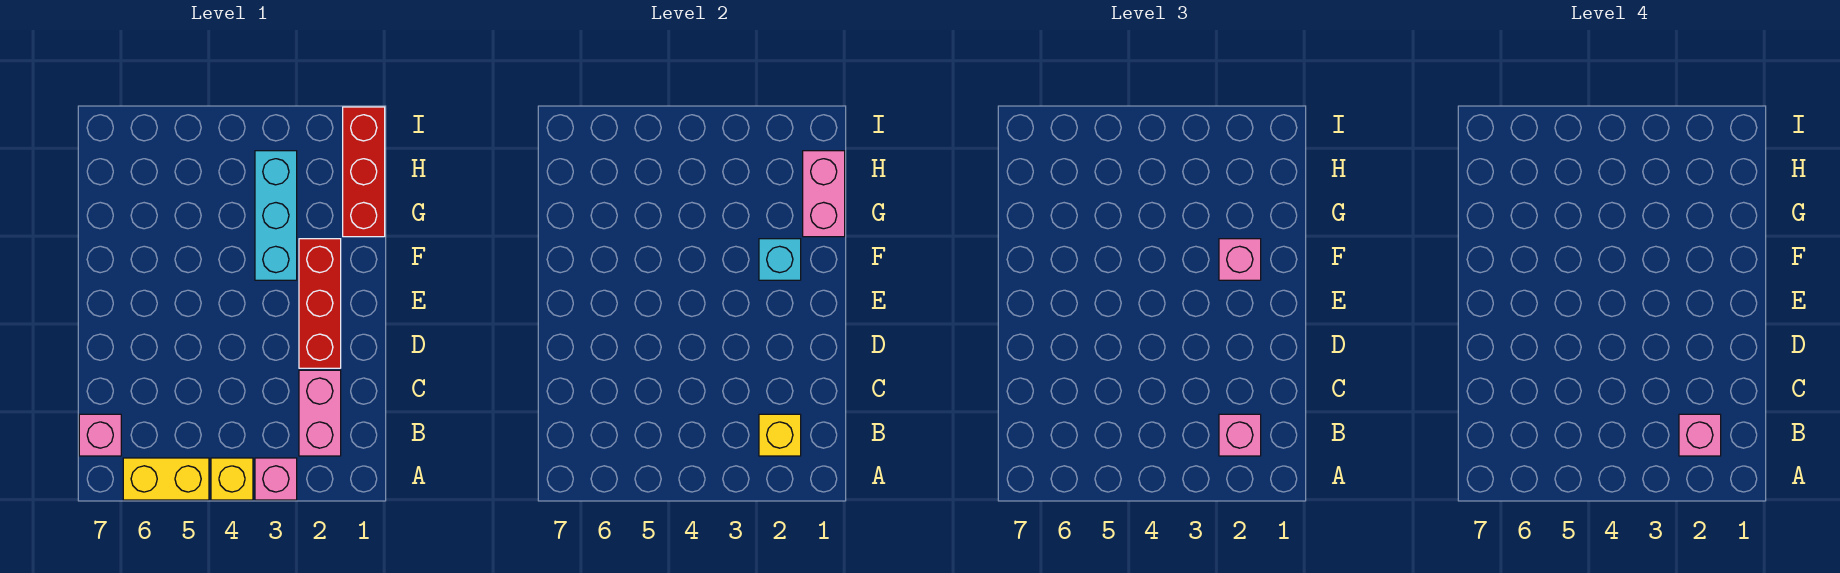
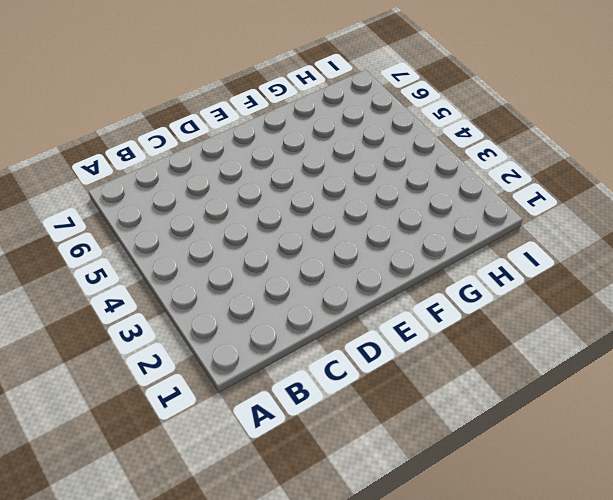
none -> pink brick A3 level 1
none -> yellow brick A4 level 1
none -> yellow brick A5:A6 level 1

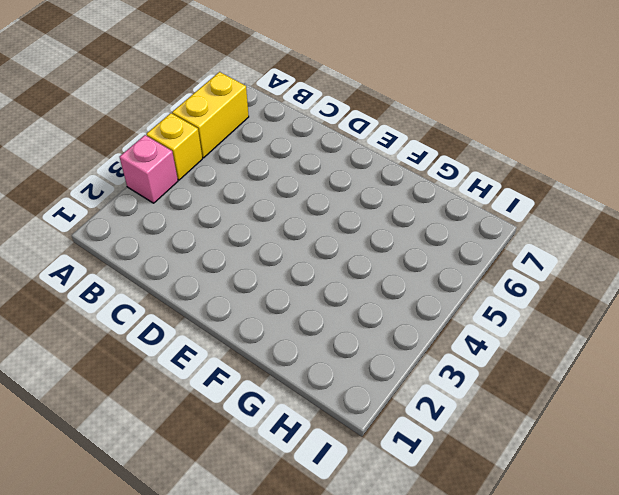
none -> pink brick B2:C2 level 1
none -> pink brick B7 level 1
none -> red brick D2:F2 level 1

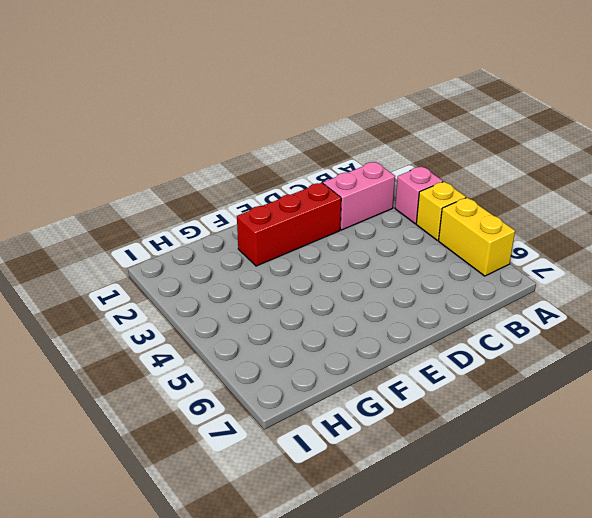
none -> pink brick B7 level 1
none -> cyan brick F3:H3 level 1
none -> red brick G1:I1 level 1

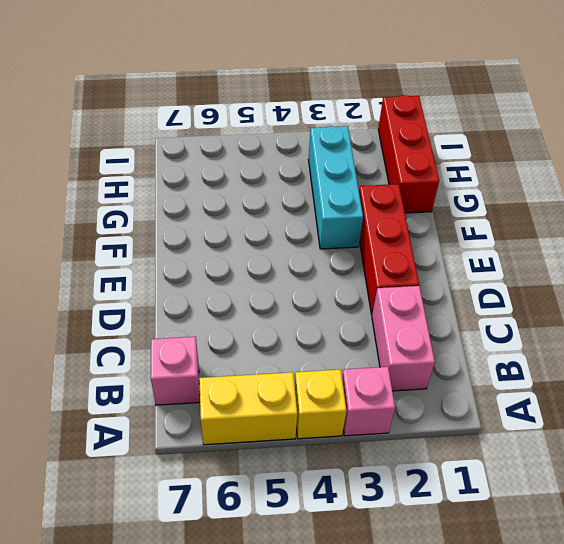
none -> yellow brick B2 level 2
none -> cyan brick F2 level 2
none -> pink brick G1:H1 level 2

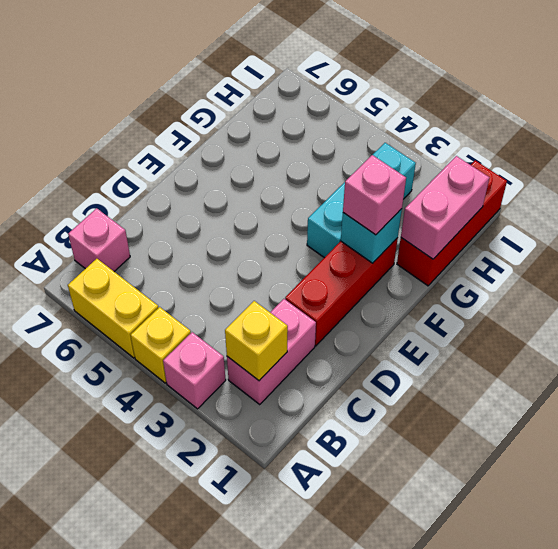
none -> pink brick B2 level 3
none -> pink brick B2 level 4

